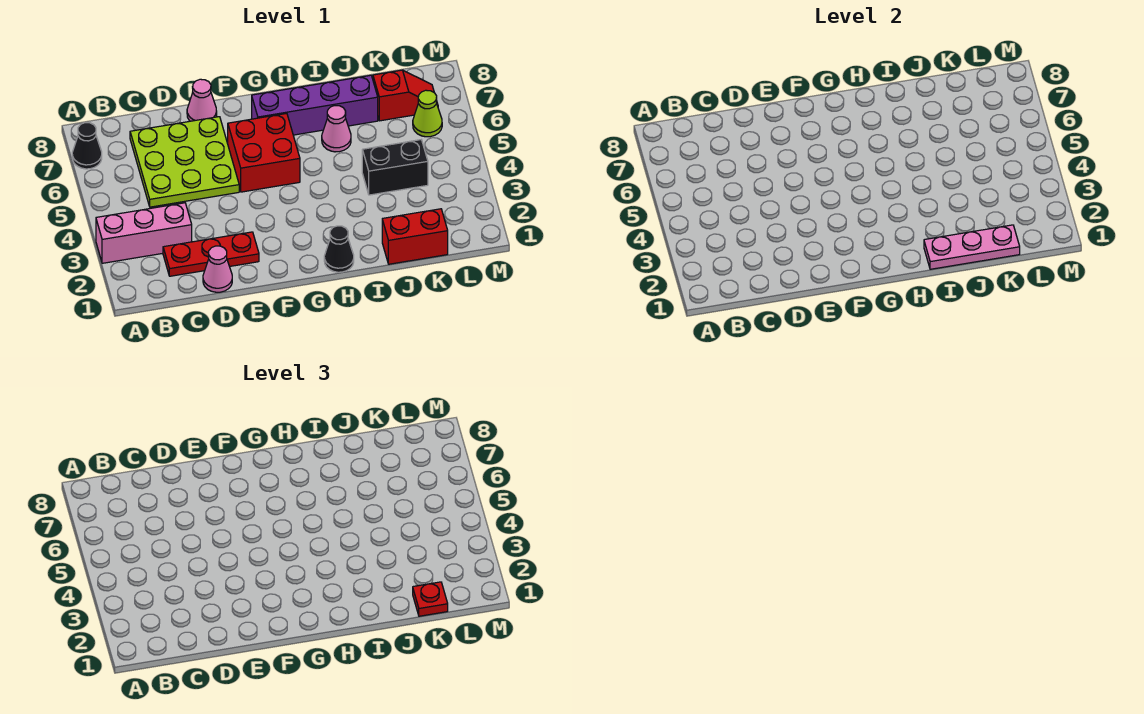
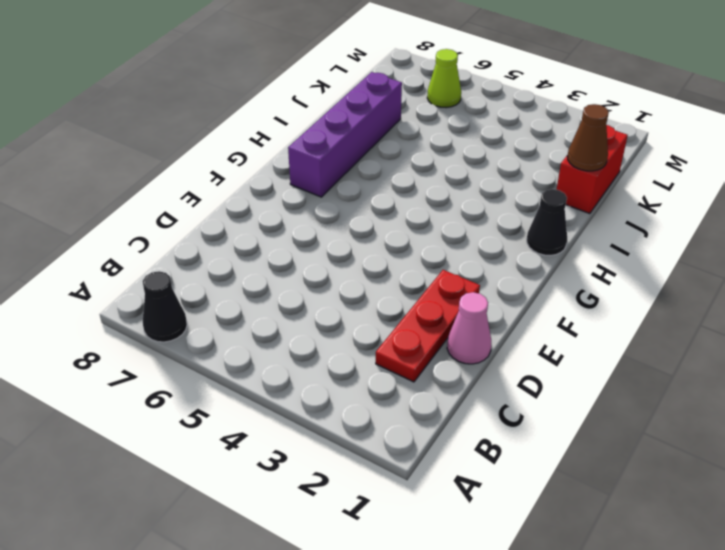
brown cone J1 level 2 -> pink plate I1:K1 level 2
none -> pink brick A3:C3 level 1
none -> lime plate C5:E7 level 1
none -> pink cone E8 level 1

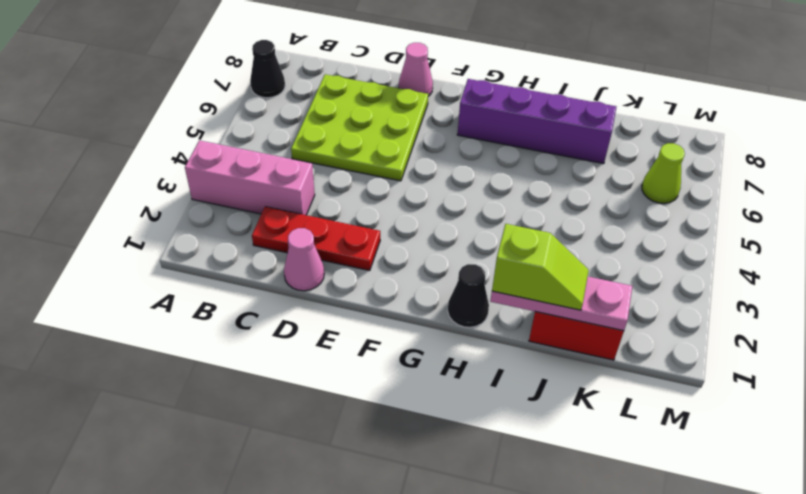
lime slope I1:J1 level 3 top I -> none
none -> red brick F5:G6 level 1
none -> pink cone I6 level 1
none -> black brick J4:K4 level 1

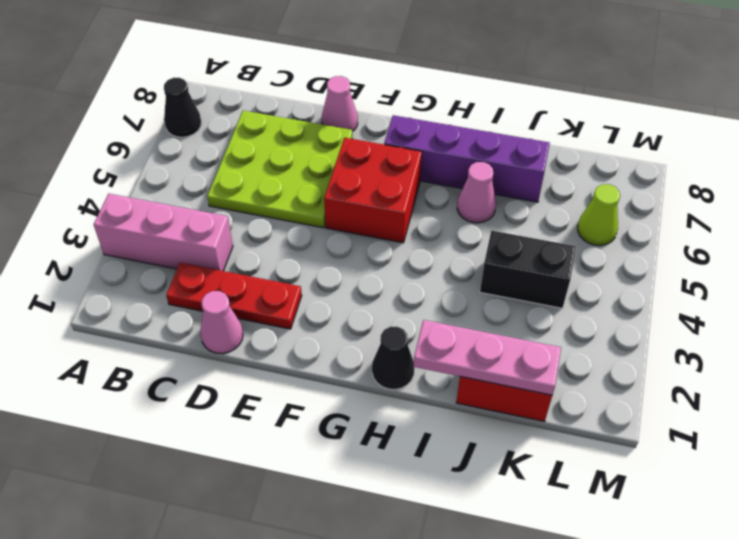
none -> red slope K7:L7 level 1 top K
none -> red plate K1 level 3

